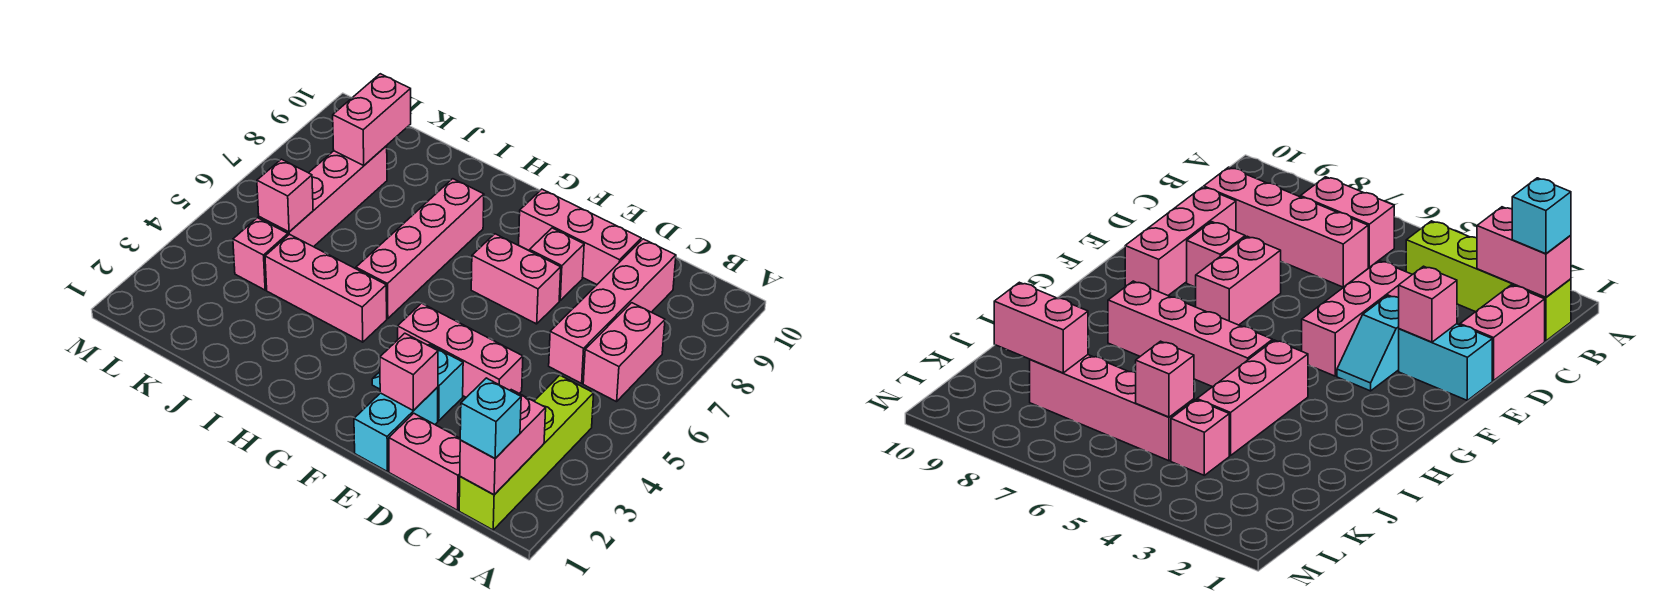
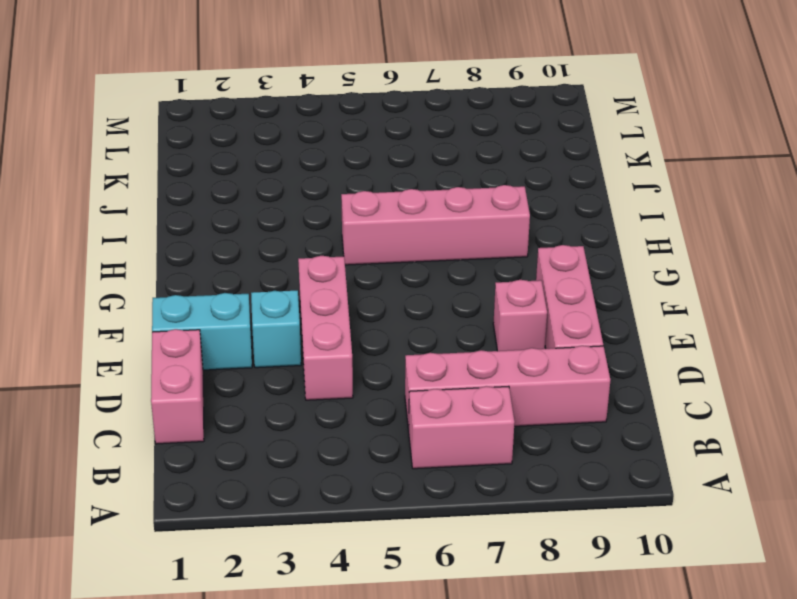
none -> lime brick B1:B4 level 1
none -> pink brick E7:F7 level 1
none -> pink brick H4:J4 level 1

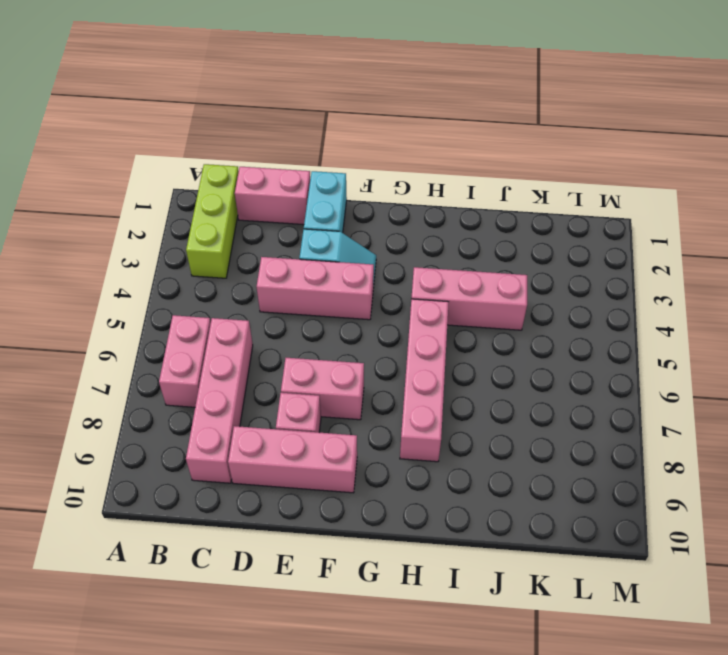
lime brick B1:B3 level 1 -> lime brick B1:B4 level 1
none -> pink brick K4 level 1
none -> pink brick K5:K8 level 1
none -> pink brick B1:B2 level 2

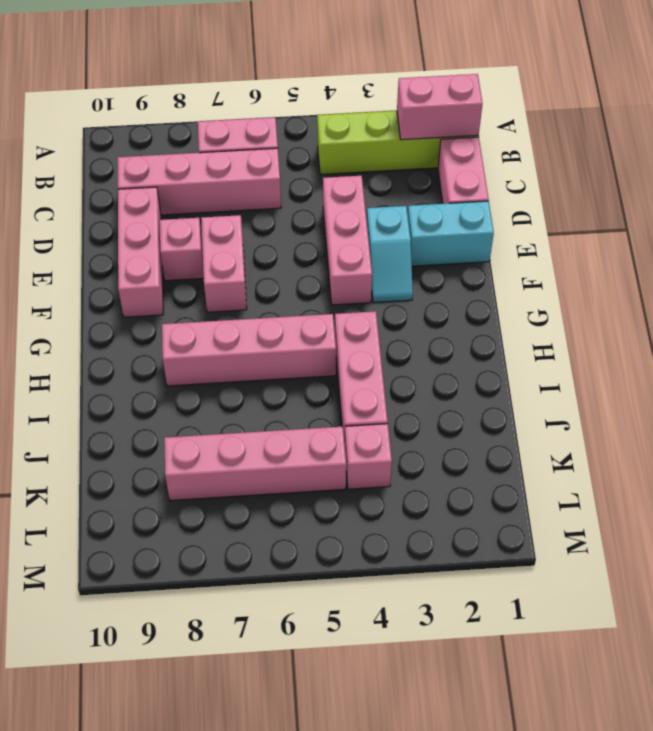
none -> pink brick E2 level 2
none -> pink brick K5 level 2
none -> pink brick K8:K9 level 2

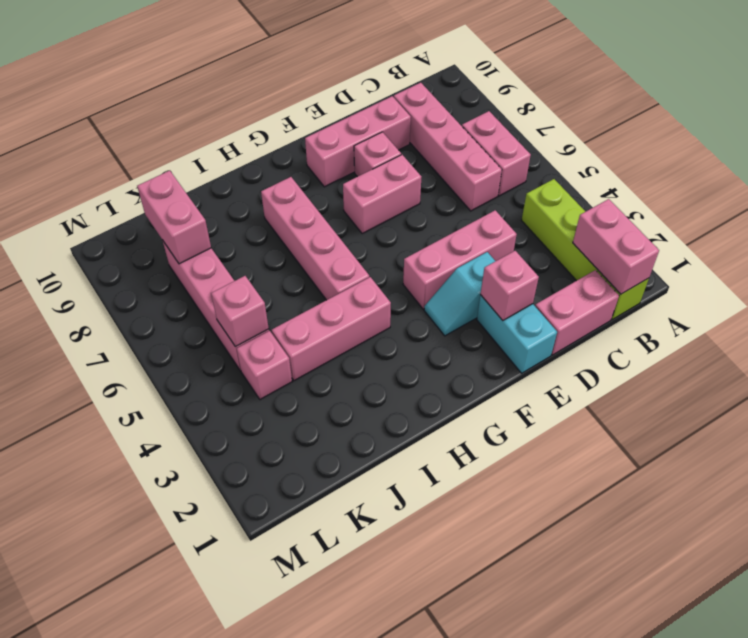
none -> cyan brick B1 level 3

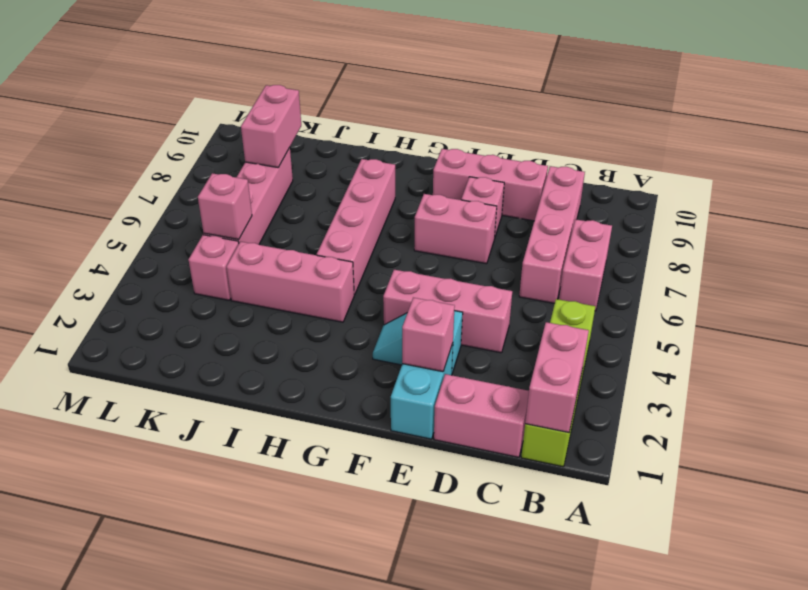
none -> cyan brick B1 level 3

